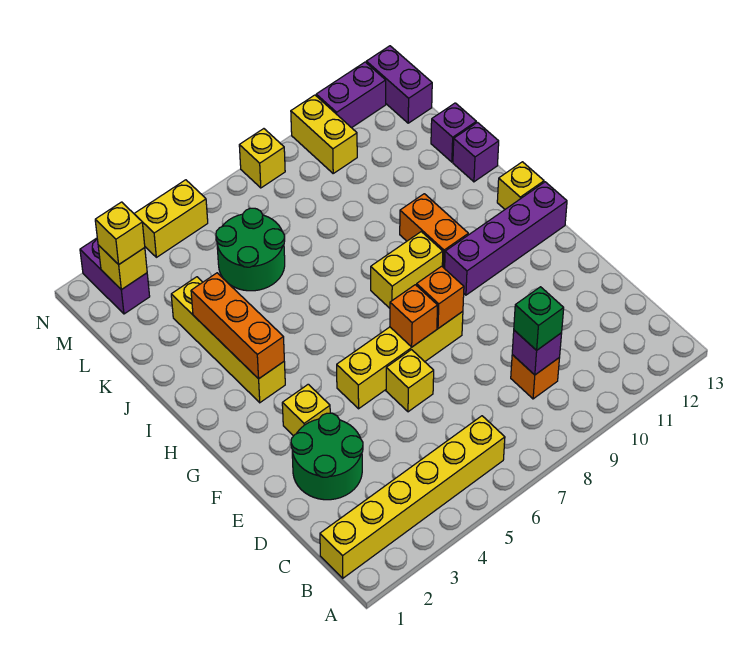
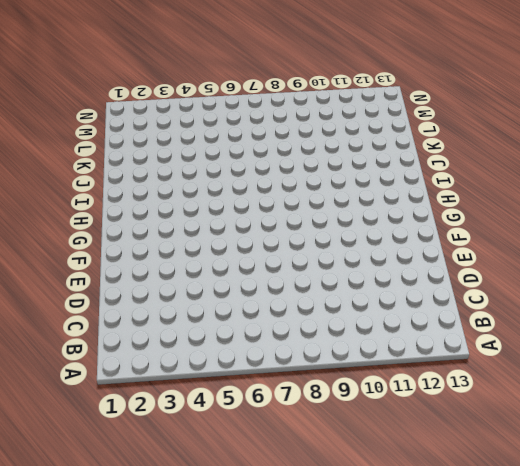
none -> yellow brick B1:B6 level 1
none -> orange brick C9 level 1
none -> green round brick D2:E3 level 1

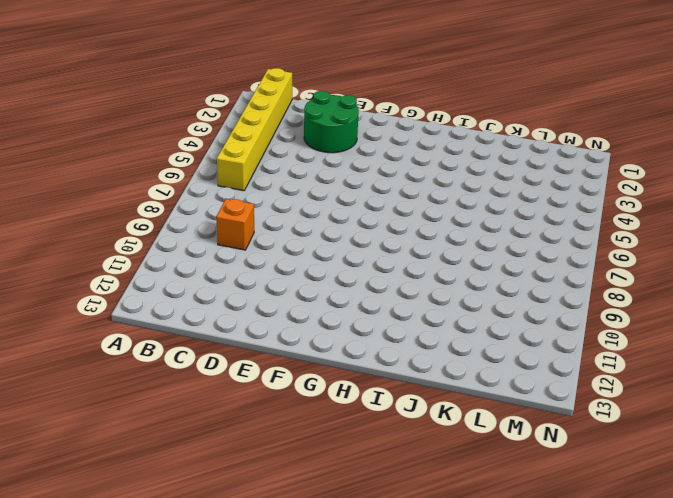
none -> yellow brick E6 level 1
none -> yellow brick F3 level 1
none -> yellow brick F5:F8 level 1

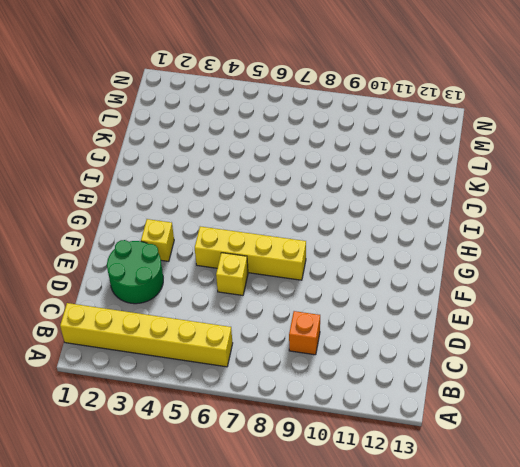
none -> purple brick G10:G13 level 1
none -> yellow brick H3:K3 level 1
none -> yellow brick H8:H9 level 1

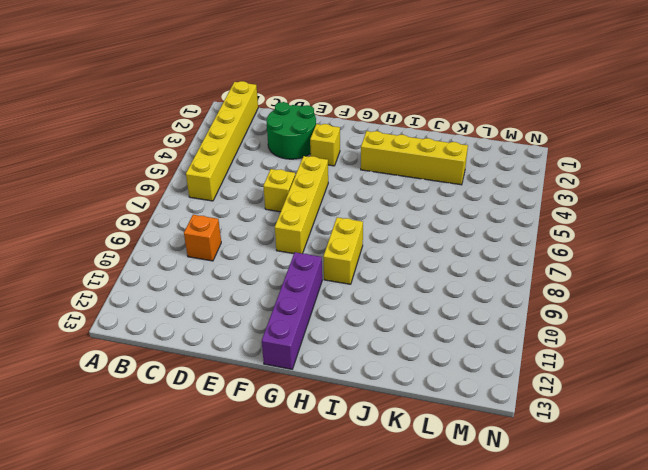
none -> orange brick H10:I10 level 1
none -> yellow brick H13 level 1
none -> purple brick J13 level 1

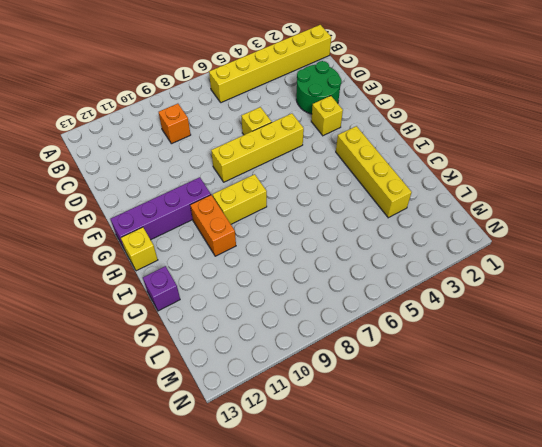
none -> green round brick K5:L6 level 1
none -> purple brick K13 level 1
none -> purple brick M2:N2 level 1

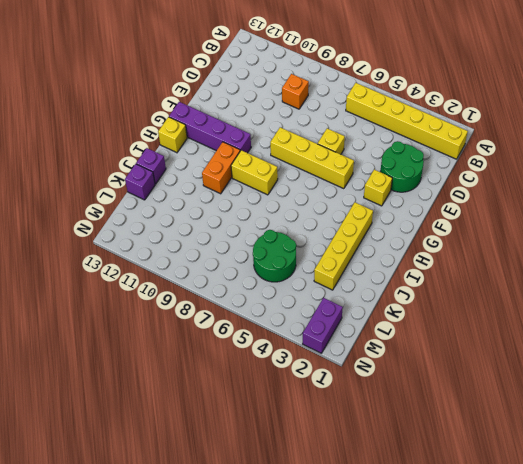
none -> yellow brick M10:N10 level 1
none -> purple brick M13:N13 level 1
none -> yellow brick N4:N5 level 1

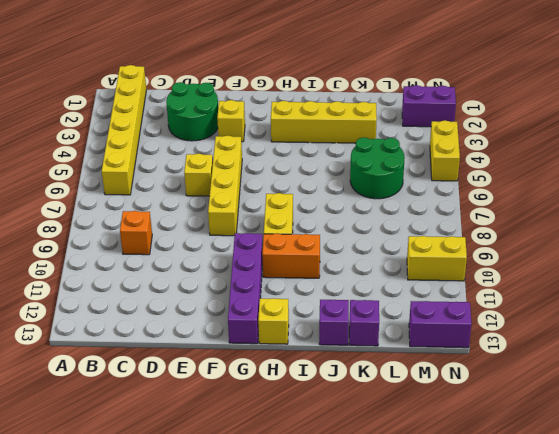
none -> yellow brick N8 level 1
none -> purple brick N11:N12 level 1
none -> purple brick C9 level 2

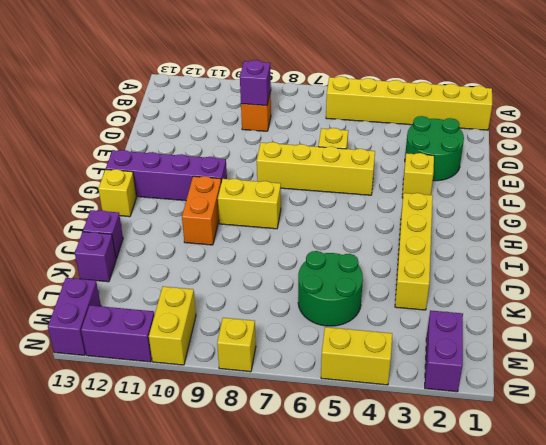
none -> orange brick F7 level 2
none -> orange brick F8 level 2
none -> orange brick H3:J3 level 2

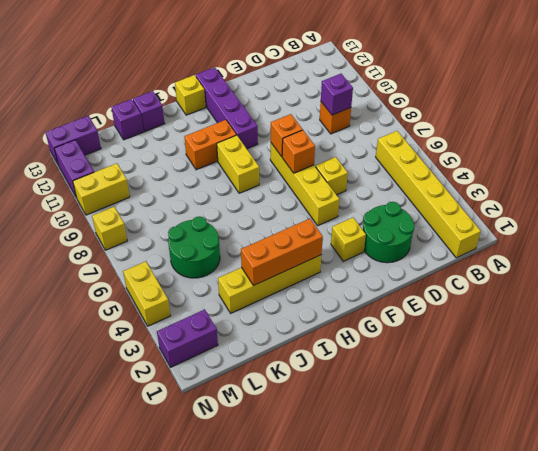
none -> yellow brick M2 level 2
none -> green brick C9 level 3
none -> yellow brick M2 level 3

